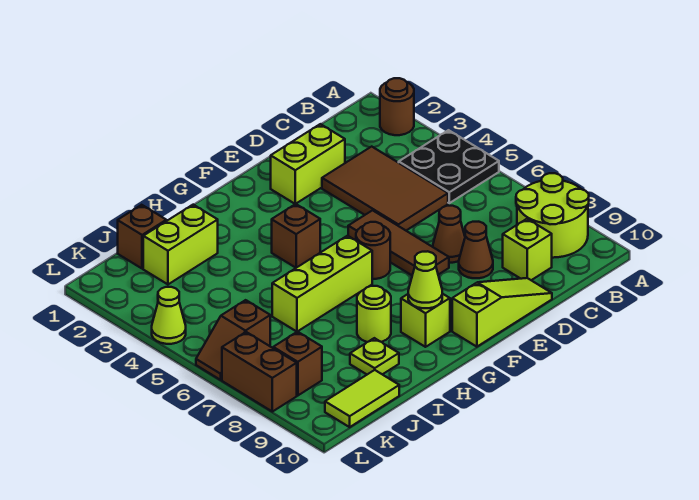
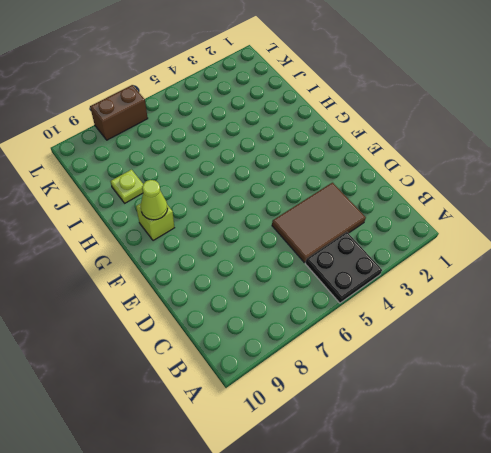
none -> brown round brick A2 level 1
none -> lime round brick A8:B9 level 1
none -> lime brick C9 level 1

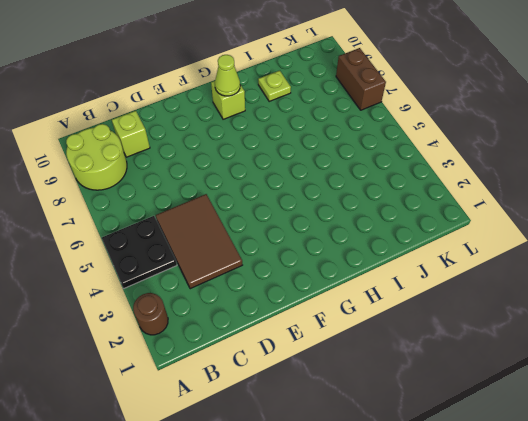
none -> lime brick D2:E2 level 1
none -> brown cone D7 level 1
none -> brown cone D8 level 1

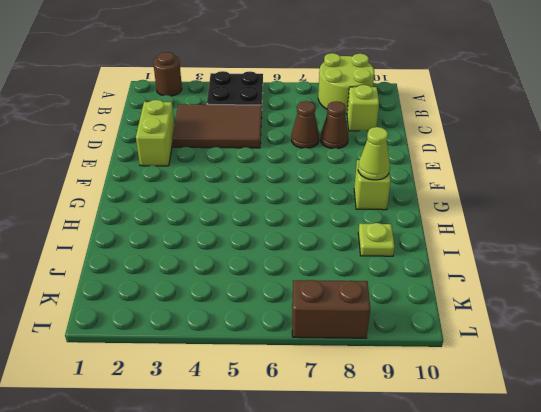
none -> lime slope D10:F10 level 1 top F
none -> brown tile E5:E7 level 1
none -> brown round brick F6 level 1

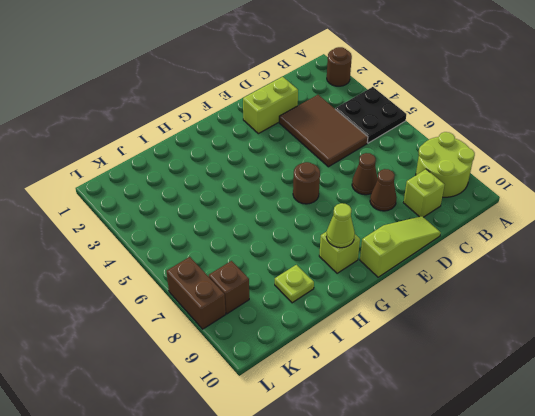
none -> brown tile E5:E7 level 1
none -> brown brick G4 level 1
none -> lime brick G6:I6 level 1

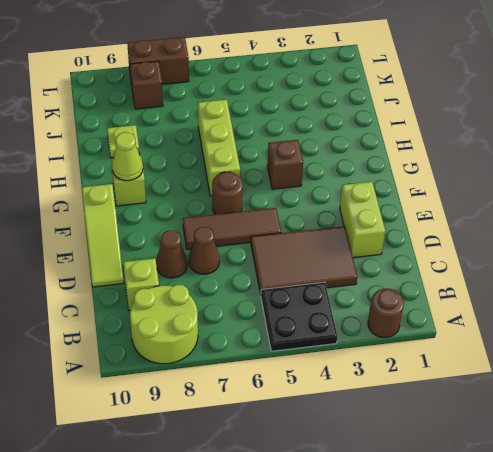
none -> lime round brick H8 level 1
none -> lime brick I2:J2 level 1
none -> brown brick J1 level 1

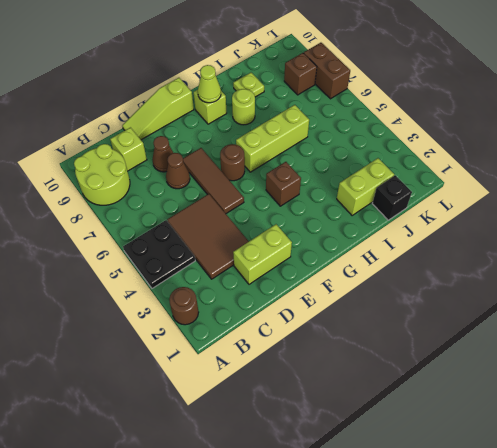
black brick J1 level 1 -> brown brick J1 level 1
none -> lime tile J10:K10 level 1
none -> brown slope K6:L6 level 1 top K
none -> lime cone L4 level 1

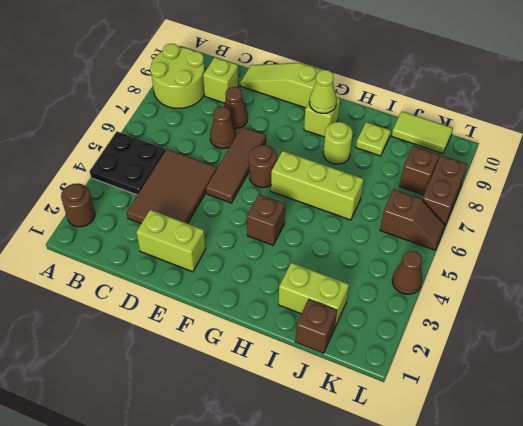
brown cone L4 level 1 -> lime cone L4 level 1

